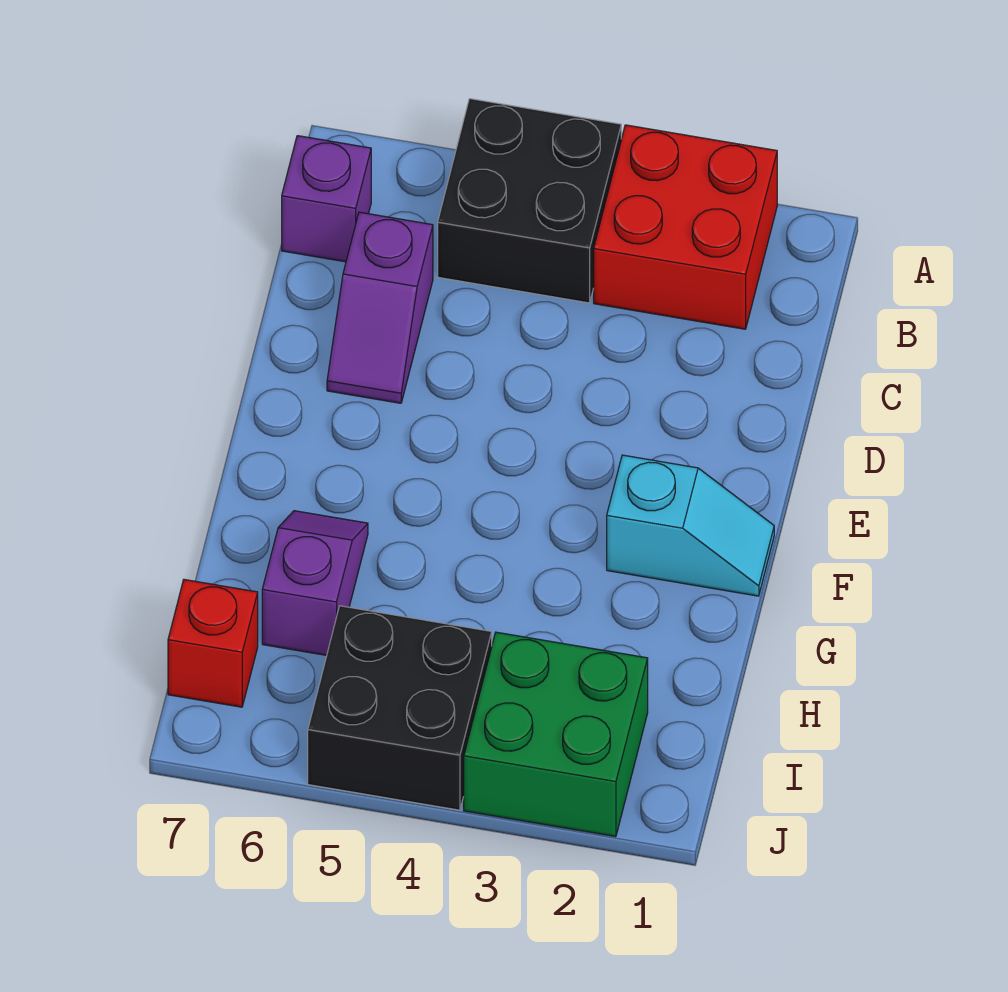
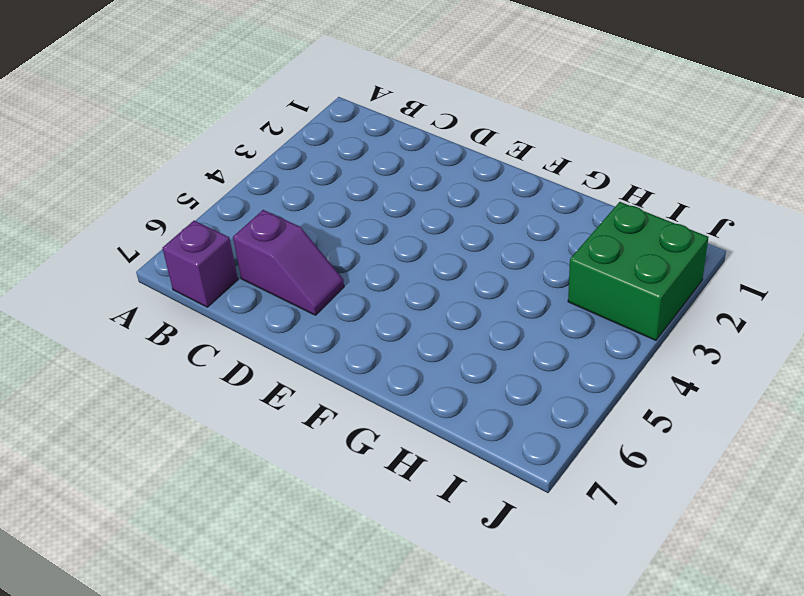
none -> red brick A2:B3 level 1
none -> black brick A4:B5 level 1

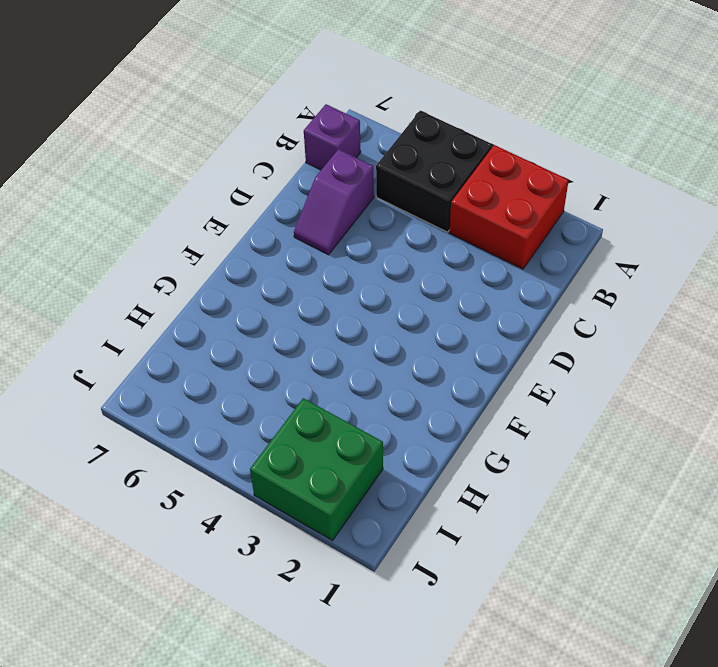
none -> cyan slope F1:F2 level 1 top 2
none -> purple slope G6:H6 level 1 top H

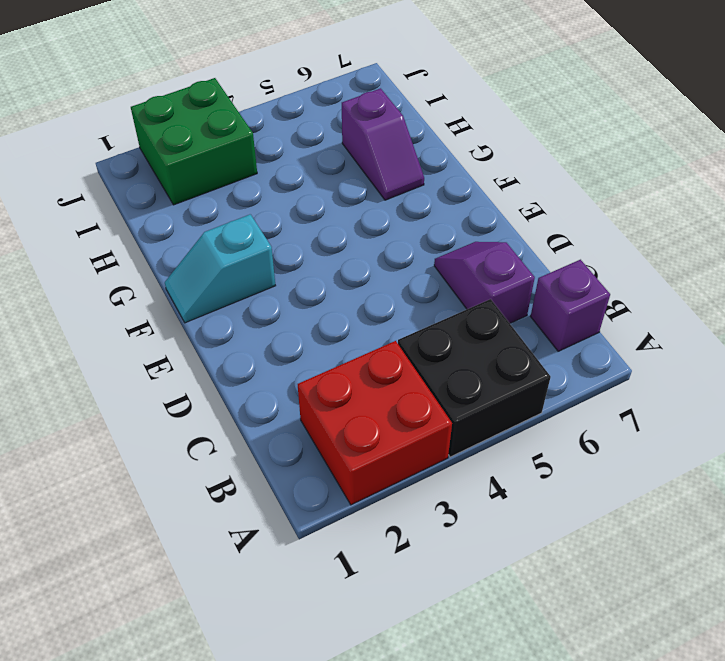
none -> black brick I4:J5 level 1
none -> red brick I7 level 1

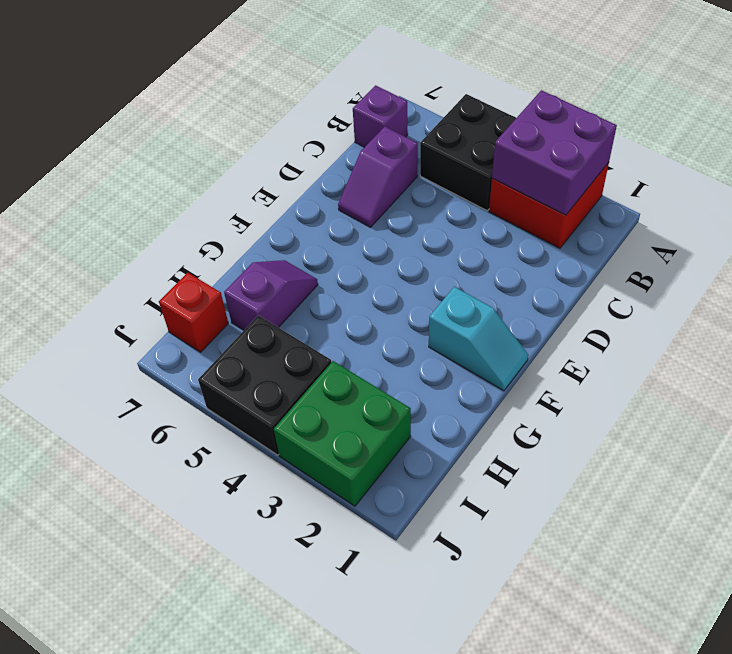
purple brick A2:B3 level 2 -> none

